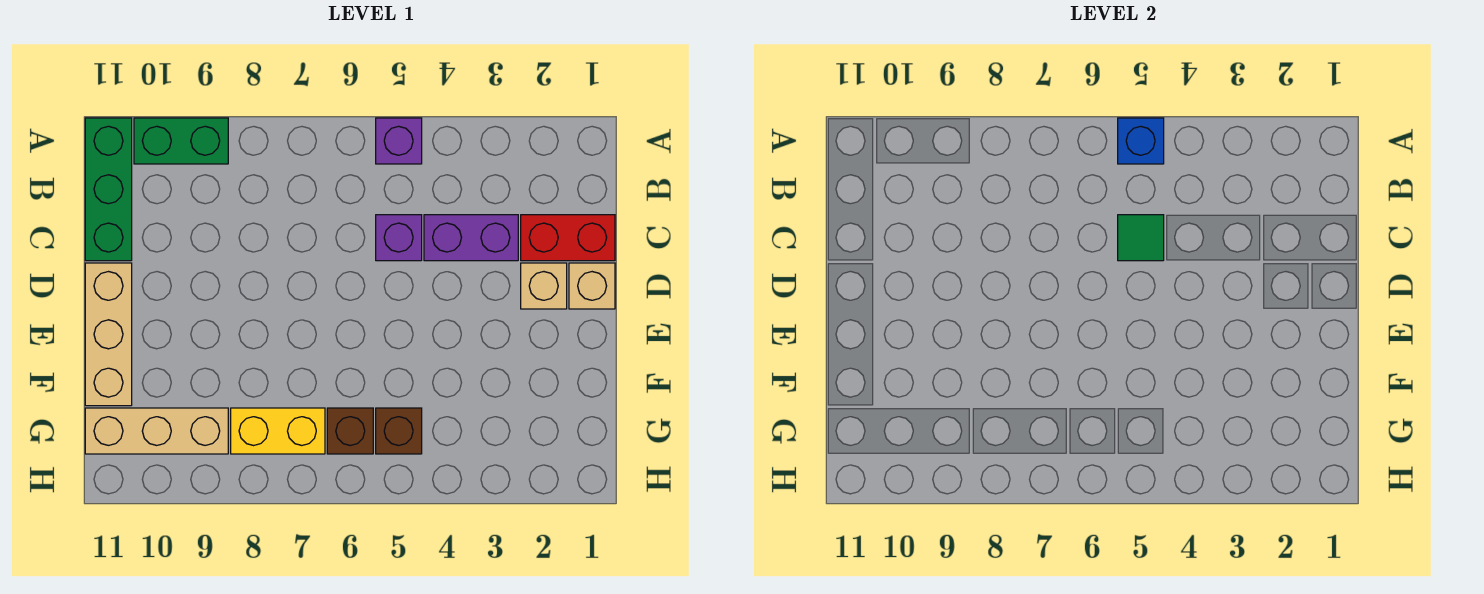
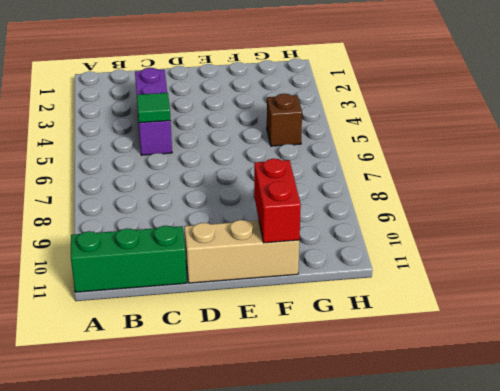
red brick F10:F11 level 2 -> red brick C1:C2 level 1
none -> purple brick A5 level 1
none -> green brick A9:A10 level 1
none -> tan brick D1 level 1

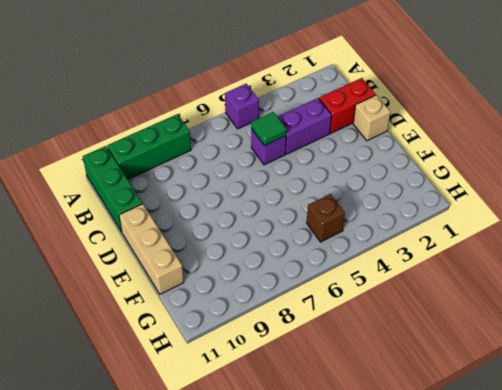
green brick A8:A10 level 1 -> green brick A9:A10 level 1
none -> tan brick D2 level 1
none -> brown brick G6 level 1
none -> yellow brick G7:G8 level 1

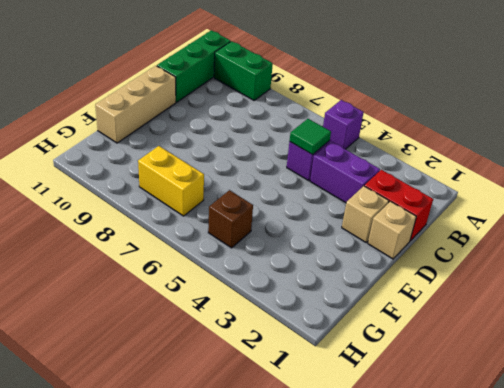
none -> brown brick G6 level 1
none -> tan brick G9:G11 level 1
none -> blue brick A5 level 2

